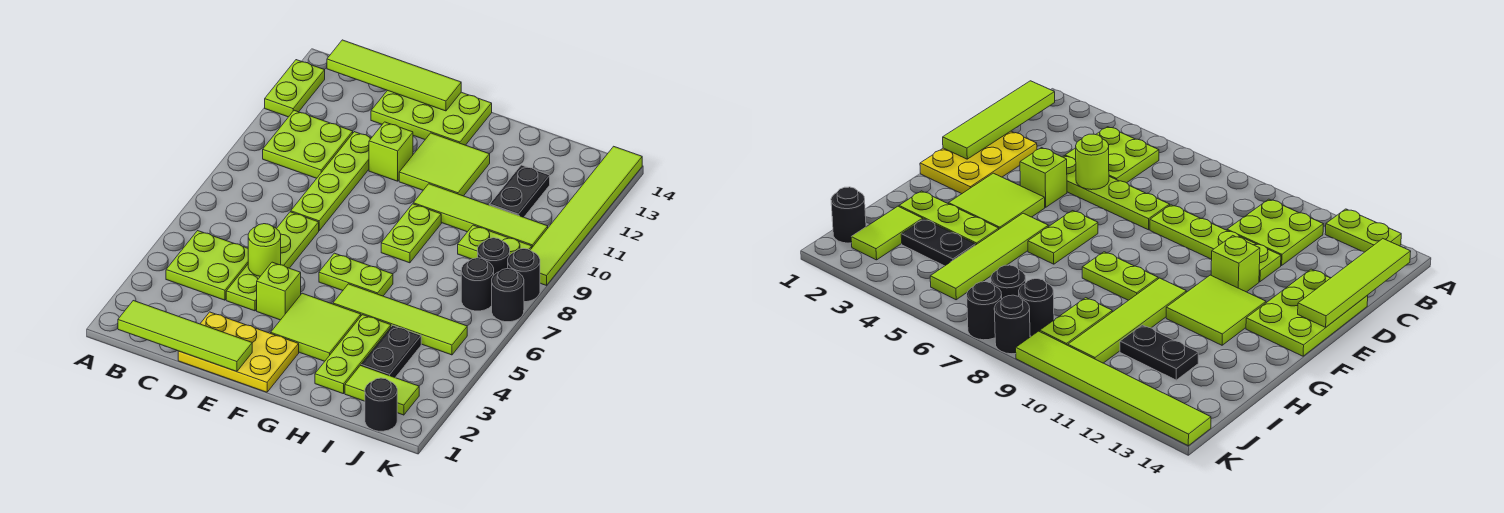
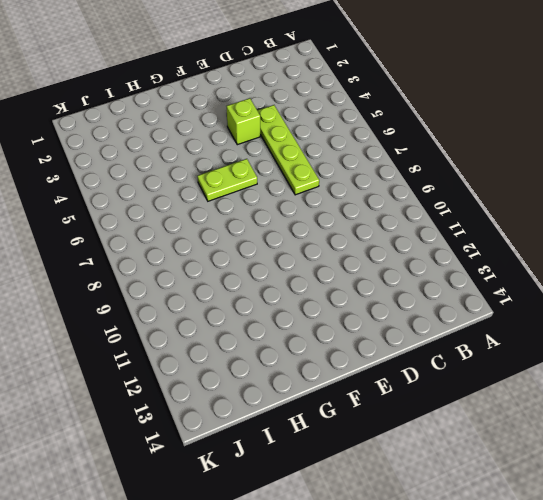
none -> lime plate A12:A13 level 1
none -> lime plate B4:C5 level 1
none -> lime plate B10:C11 level 1

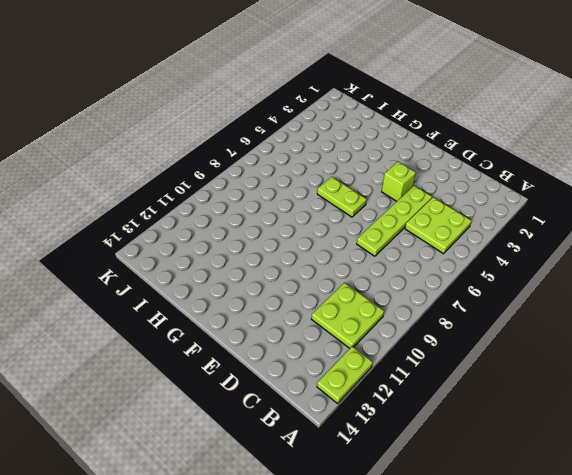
none -> yellow plate D1:F2 level 1
none -> lime plate D8:D11 level 1
none -> lime plate D13:F14 level 1

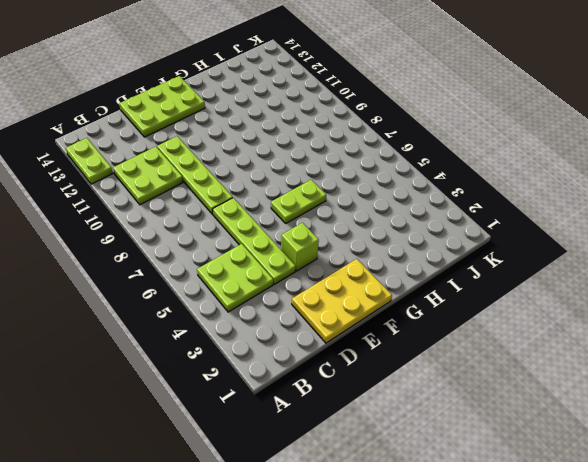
none -> lime brick E11 level 1
none -> lime tile F3:G4 level 1
none -> lime tile F11:G12 level 1

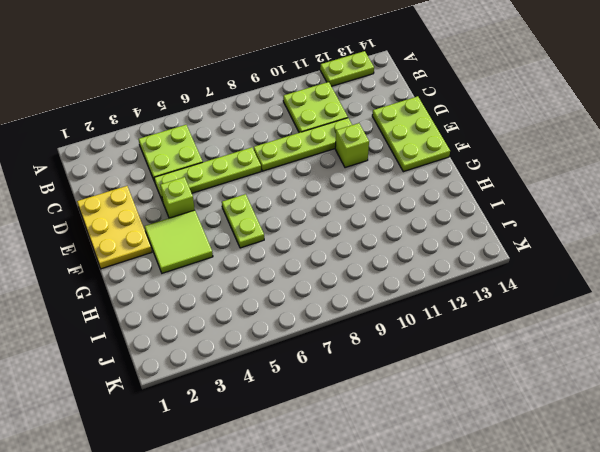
none -> lime tile F11:G12 level 1
none -> lime tile G5:J5 level 1
none -> lime plate G8:G9 level 1

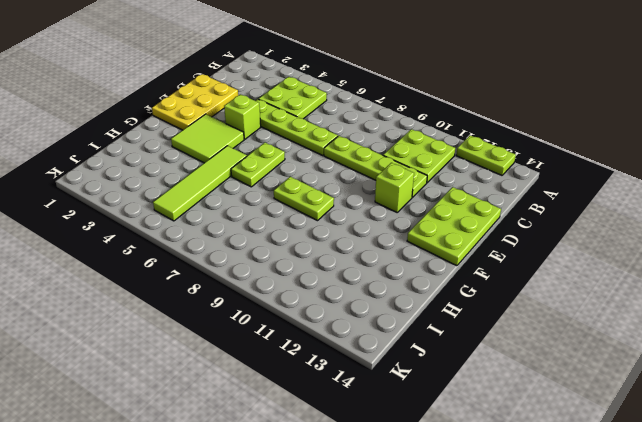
none -> lime tile F11:G12 level 1
none -> lime tile G10:J10 level 1
none -> lime plate H2:H4 level 1

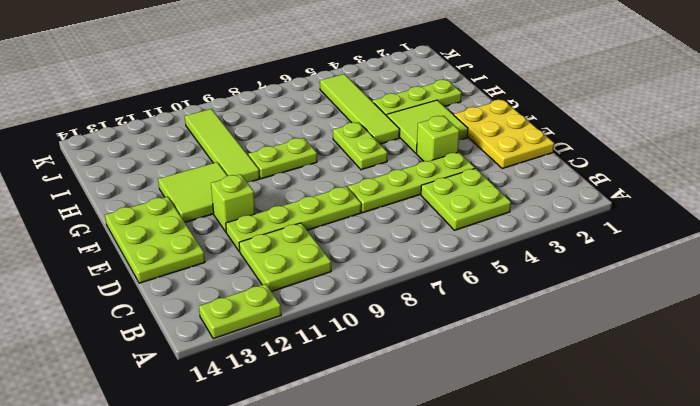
none -> lime tile I2:J2 level 1
none -> black plate I3:I4 level 1
none -> lime plate I9:J9 level 1

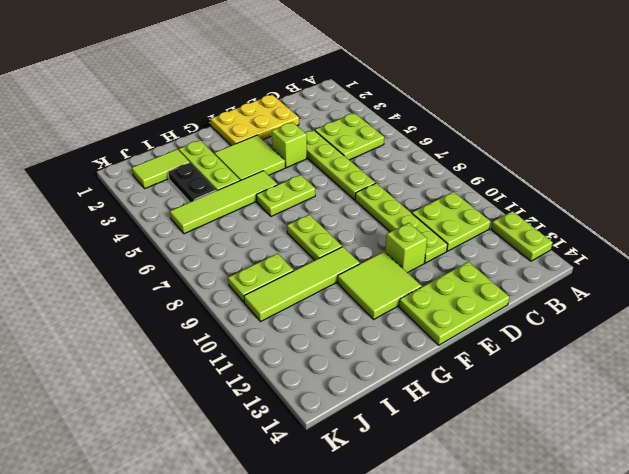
none -> black plate I11:I12 level 1
none -> black round brick J1 level 1
none -> black round brick J7 level 1

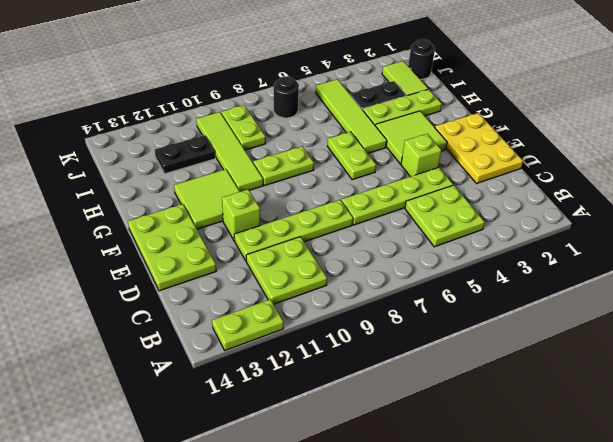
none -> black round brick J8 level 1
none -> black round brick K7 level 1
none -> black round brick K8 level 1

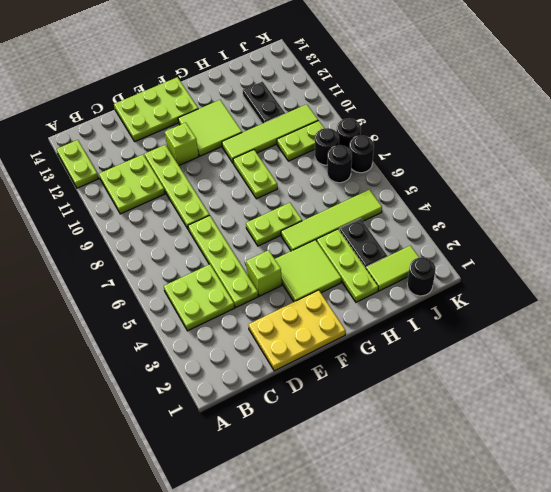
none -> lime tile K9:K14 level 1
none -> lime tile B1:E1 level 2
none -> lime tile B14:E14 level 2

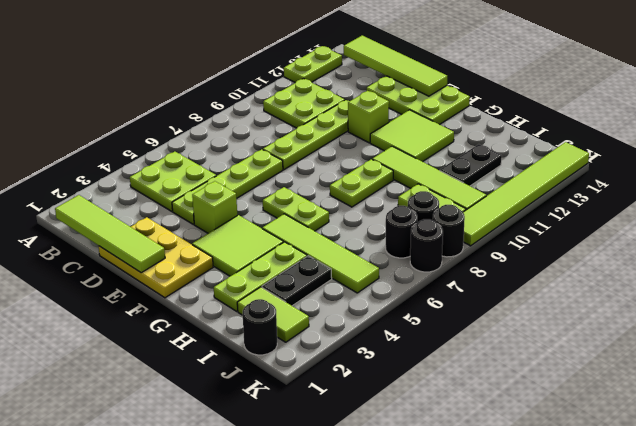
none -> lime round brick D5 level 2

